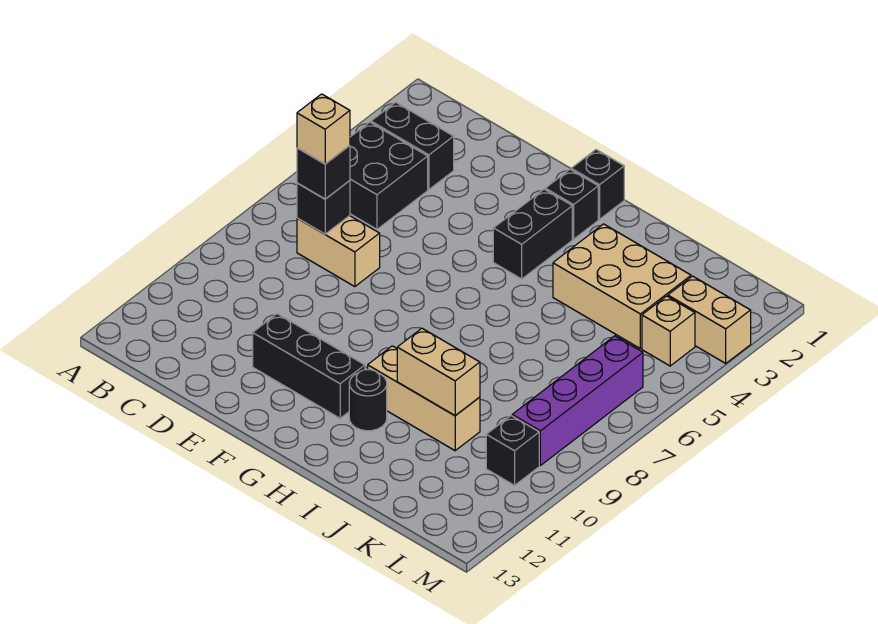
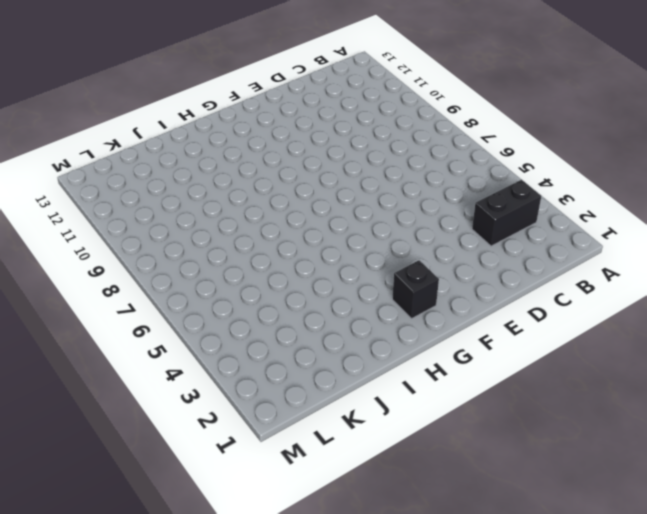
none -> black brick B4:C5 level 1
none -> tan brick C7:D7 level 1
none -> black brick E11:G11 level 1

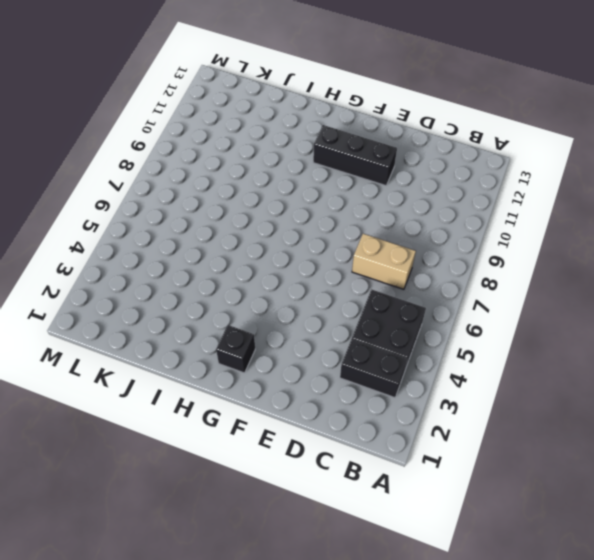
none -> black brick G1 level 1
none -> black brick G3:G4 level 1
none -> tan brick H10:J10 level 1

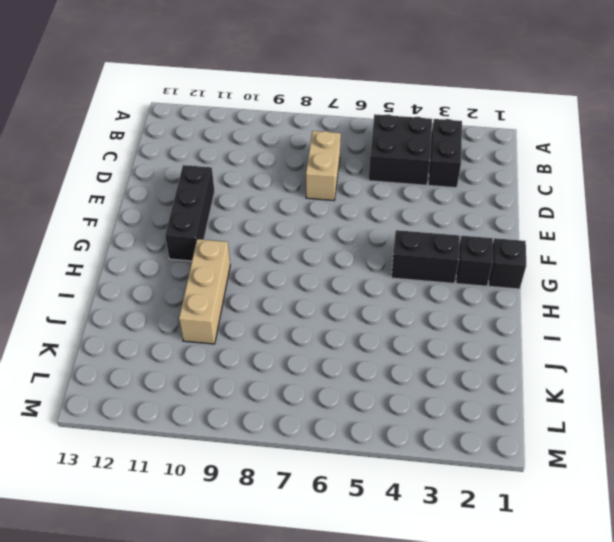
none -> black round brick H11 level 1
none -> tan brick I3:K4 level 1
none -> tan brick L3:M3 level 1

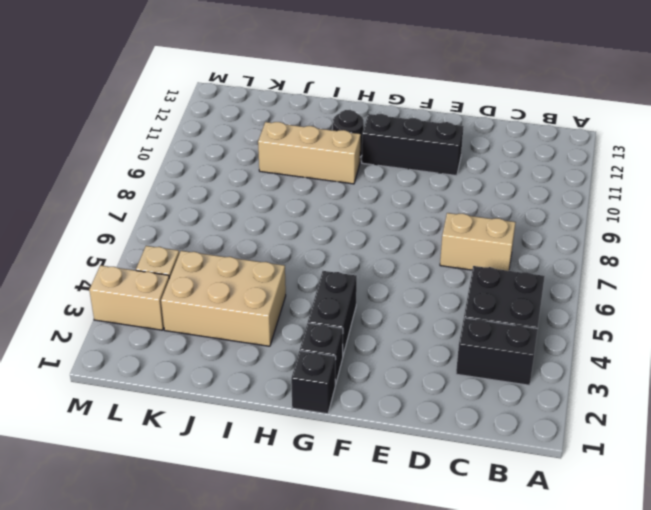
none -> purple brick L6:L9 level 1
none -> black brick L10 level 1
none -> black brick C7 level 2

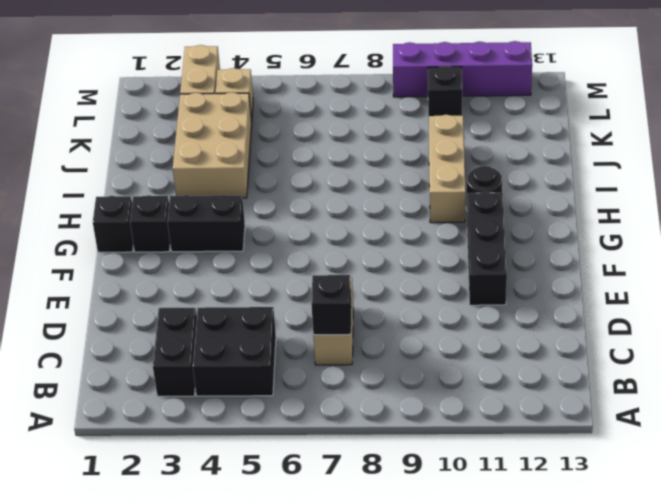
purple brick M9:M12 level 1 -> purple brick L6:L9 level 1
none -> tan brick I10:J10 level 2
none -> black brick C7 level 3
none -> tan brick C7 level 4

